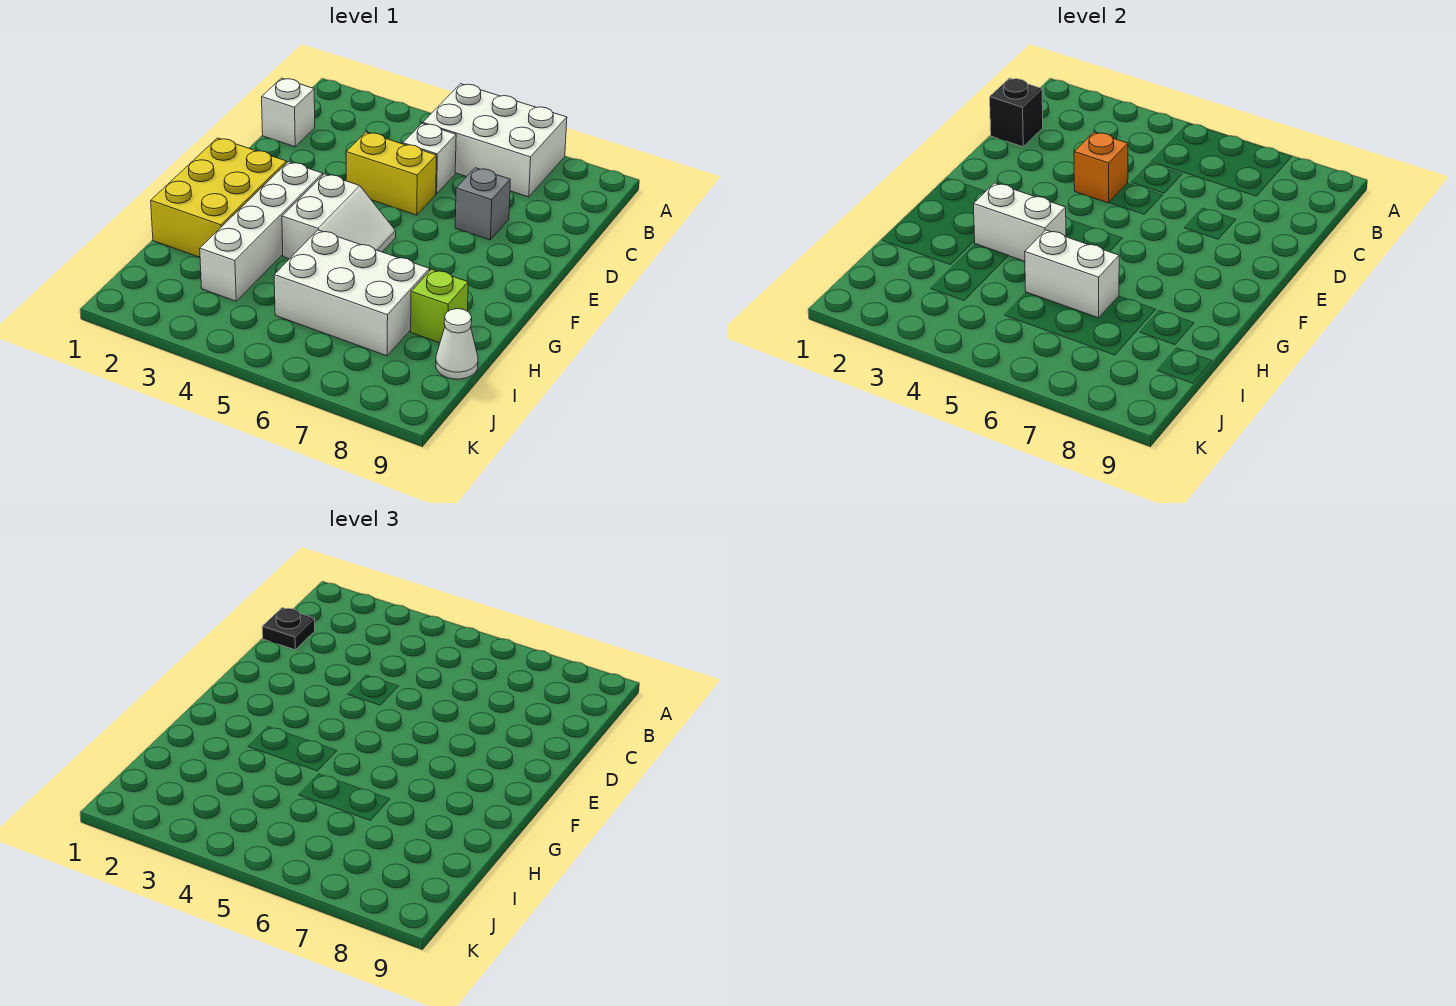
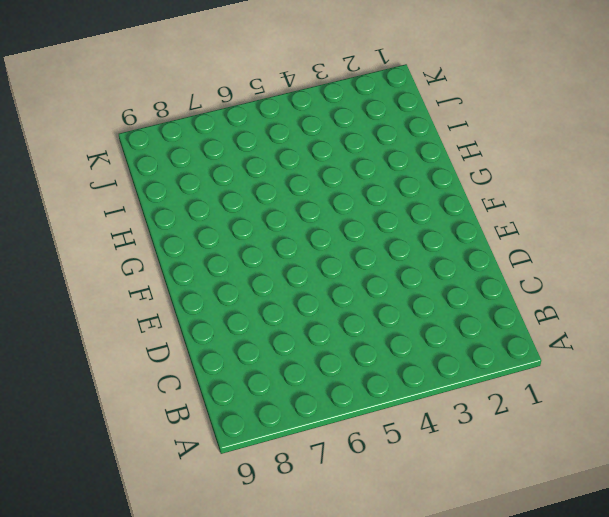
none -> white brick A5:B7 level 1
none -> white brick C1 level 1
none -> white brick C5 level 1

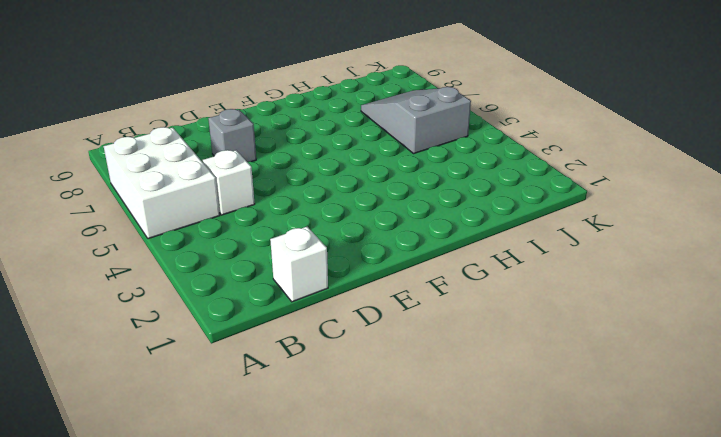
grey slope I5:J7 level 1 top 5 -> white brick H5:I7 level 1
none -> yellow brick D4:D5 level 1
none -> yellow brick F1:H2 level 1
none -> white brick F3:I3 level 1

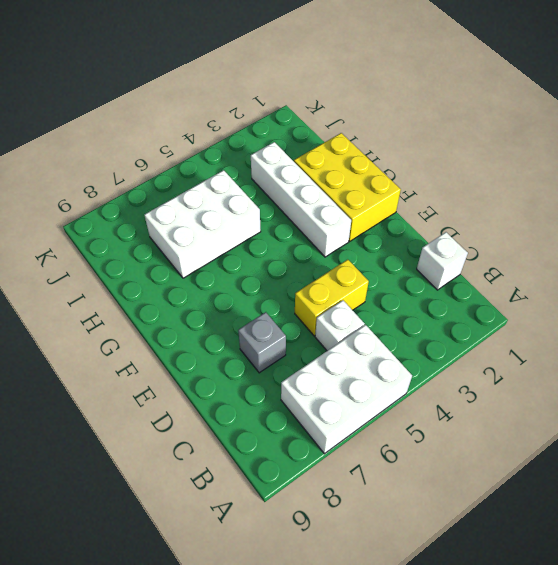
none -> white slope F4:G5 level 1 top 4
none -> lime brick H8 level 1
none -> white cone I9 level 1

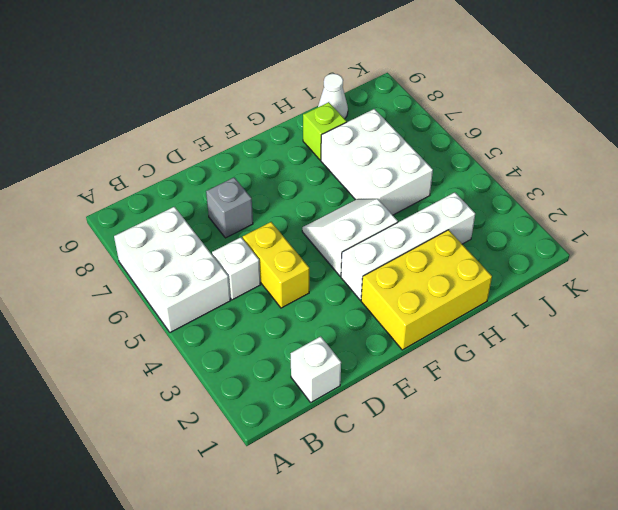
none -> black brick C1 level 2
none -> orange brick D4 level 2
none -> white brick G3:G4 level 2

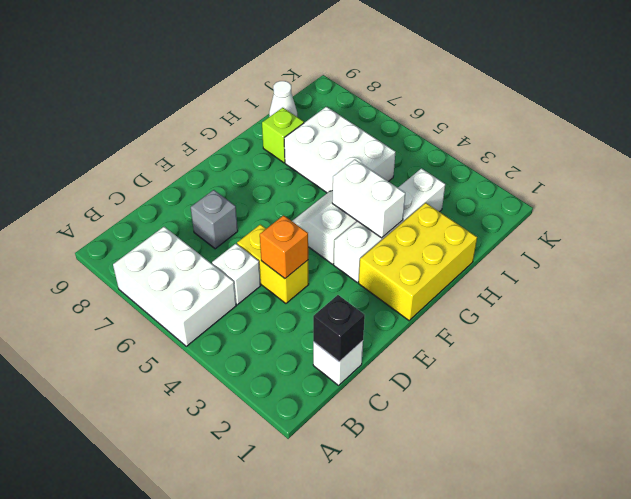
none -> white brick H5:H6 level 2
none -> black plate C1 level 3

